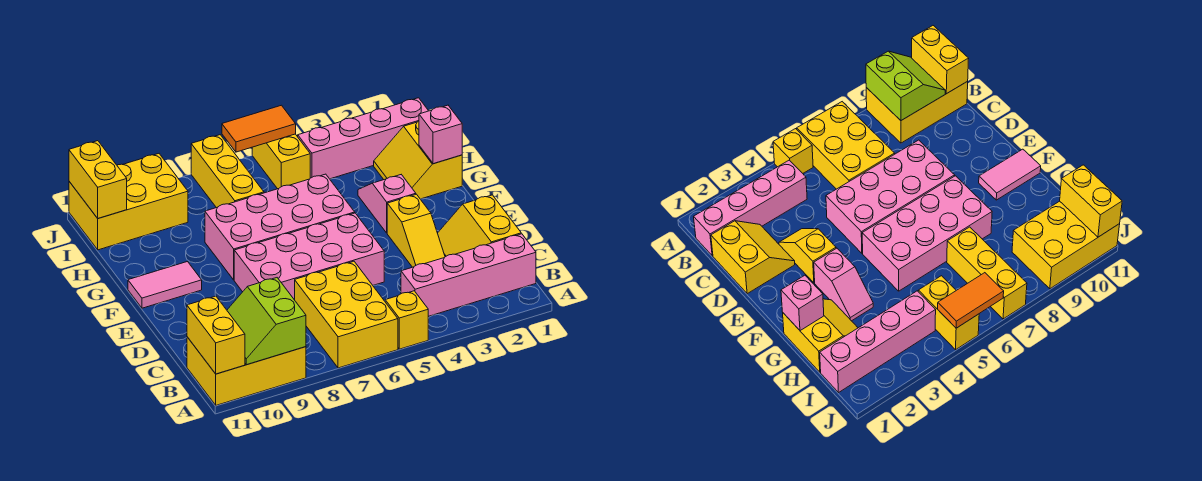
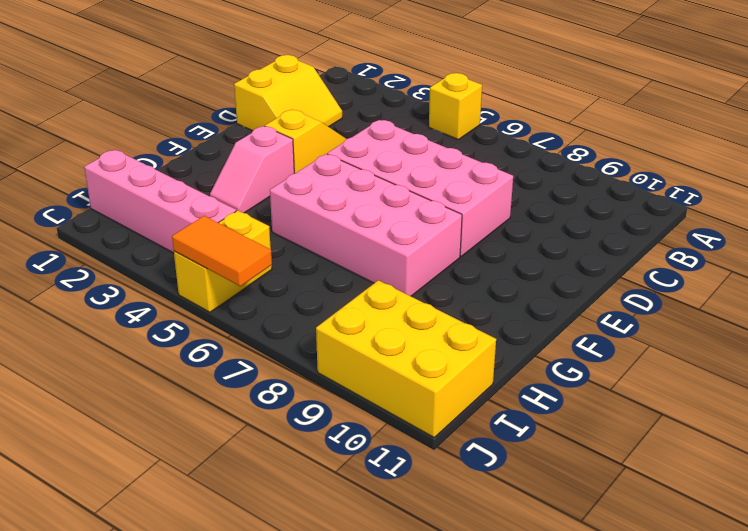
none -> yellow brick A6:C7 level 1
none -> yellow brick A9:B11 level 1
none -> pink brick B1:B4 level 1

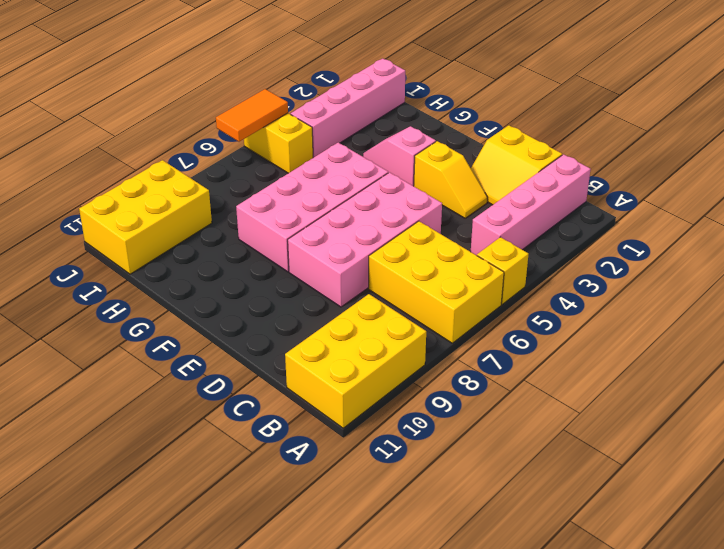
none -> pink tile F10:F11 level 1
none -> yellow slope G1:H2 level 1 top 1
none -> yellow brick H7:J7 level 1

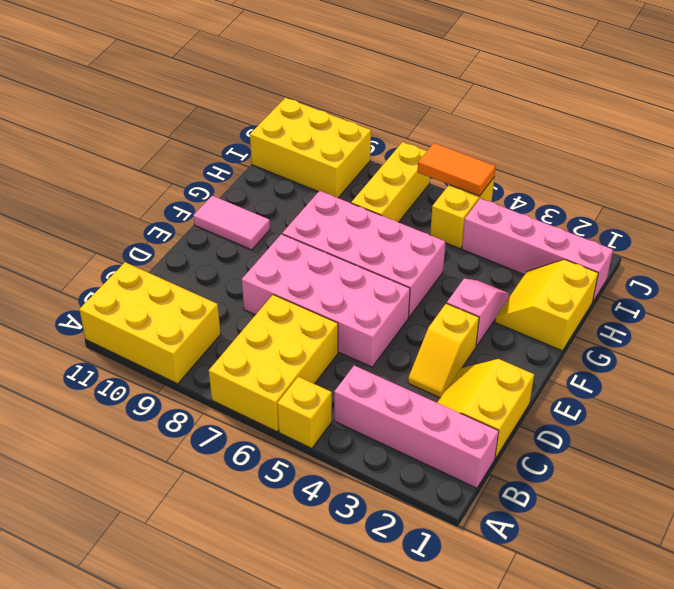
none -> lime slope A9:B10 level 2 top 9
none -> yellow brick A11:B11 level 2
none -> pink brick G1 level 2

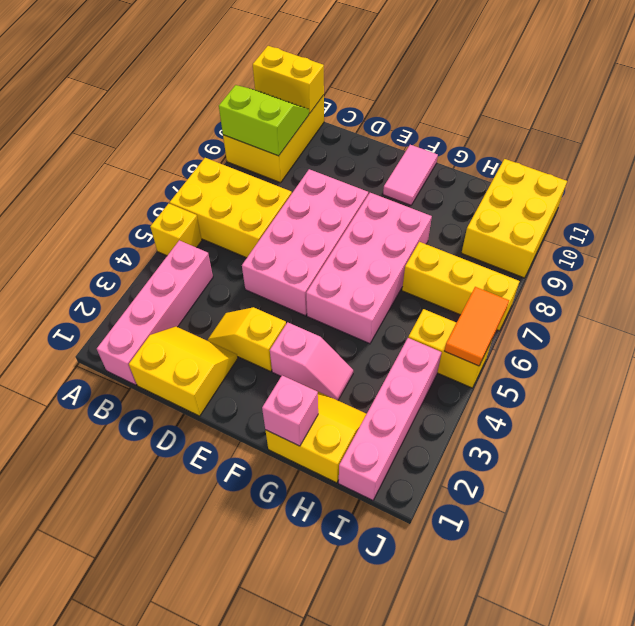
none -> yellow brick I11:J11 level 2

